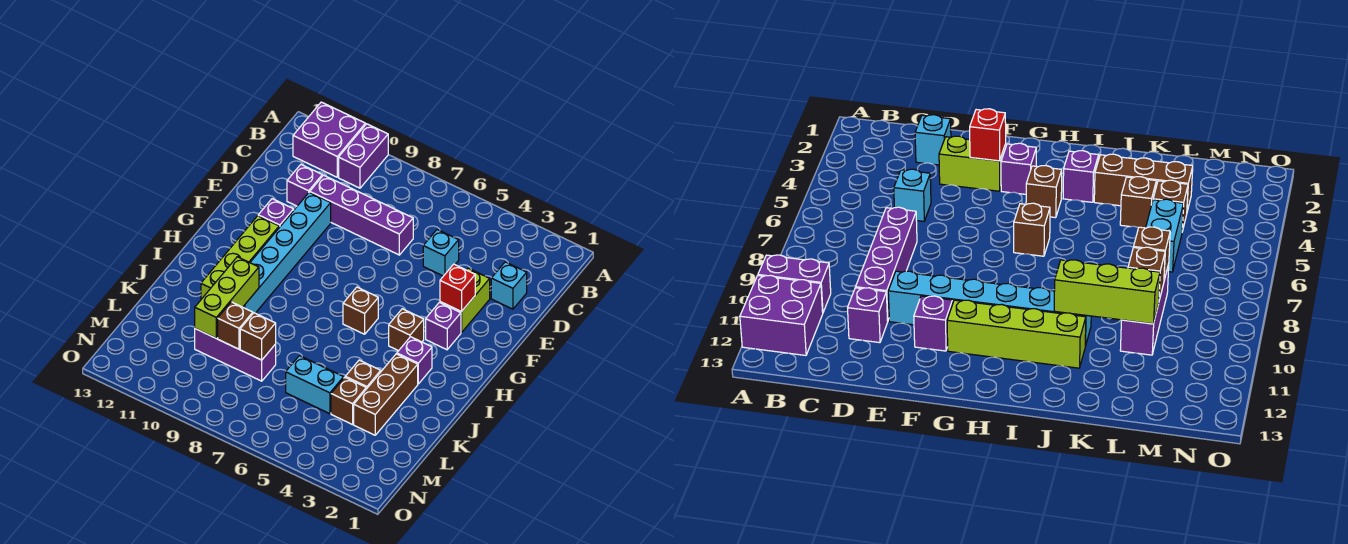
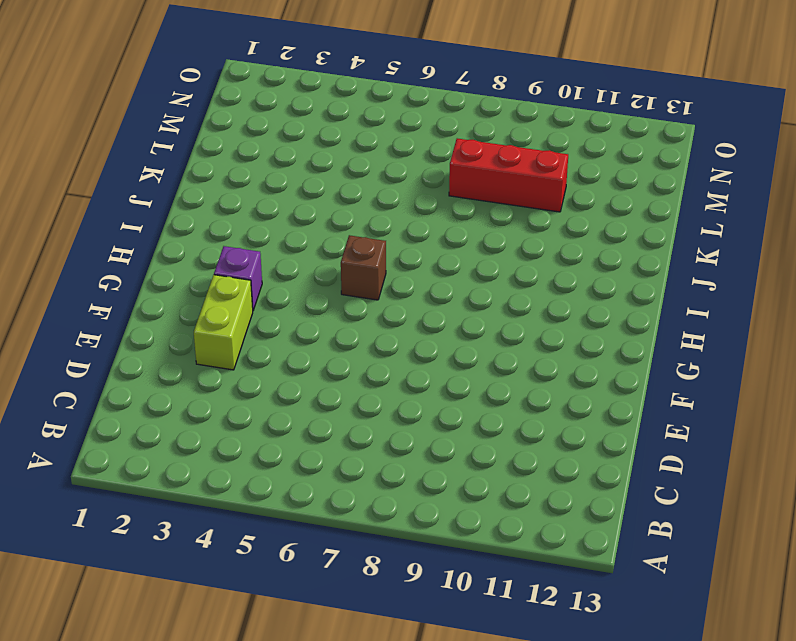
red brick L8:L10 level 1 -> purple brick L8:L10 level 1
none -> purple brick A10:B10 level 1
none -> purple brick A11:B12 level 1
none -> cyan brick D2 level 1

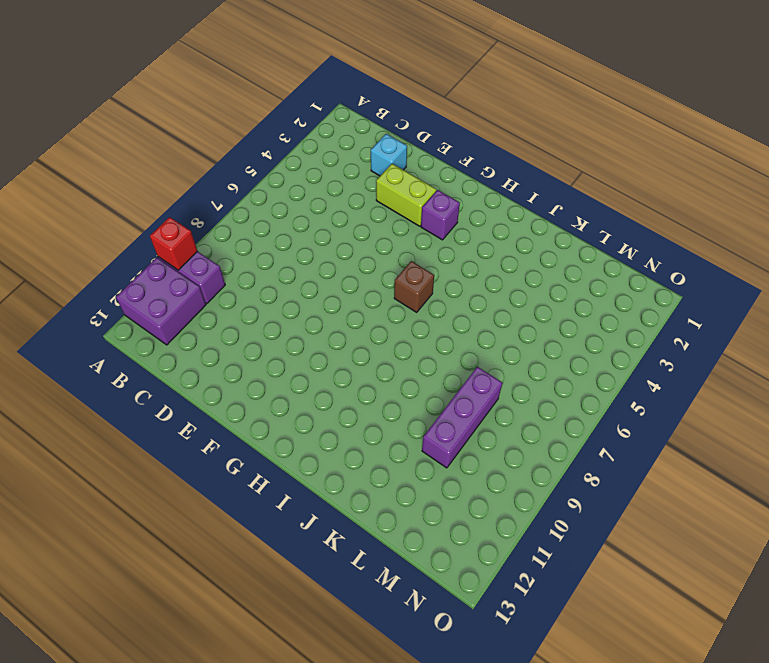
red brick A10 level 2 -> red brick F3 level 2
none -> cyan brick D5 level 1
none -> purple brick D7:D10 level 1
none -> purple brick D11 level 1

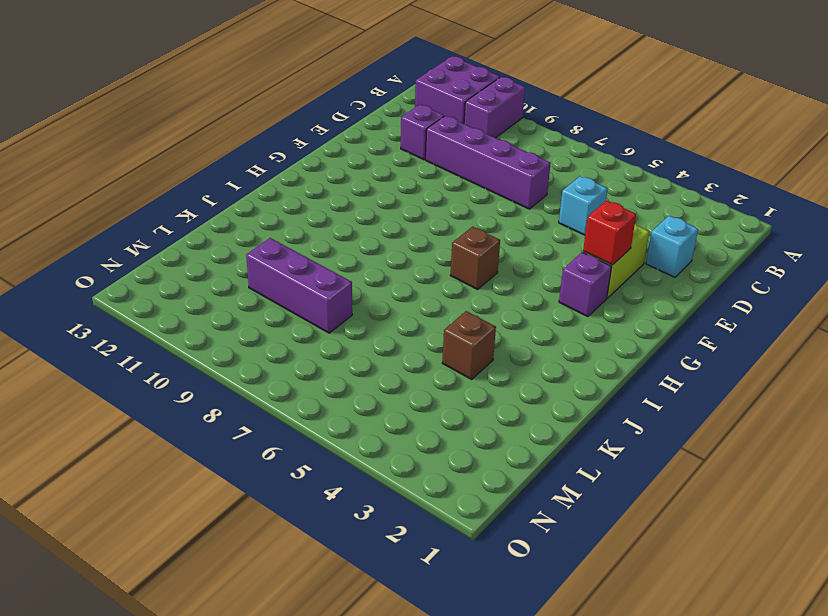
none -> cyan brick E10:J10 level 1
none -> purple brick F11 level 1
none -> lime brick G11:J11 level 1

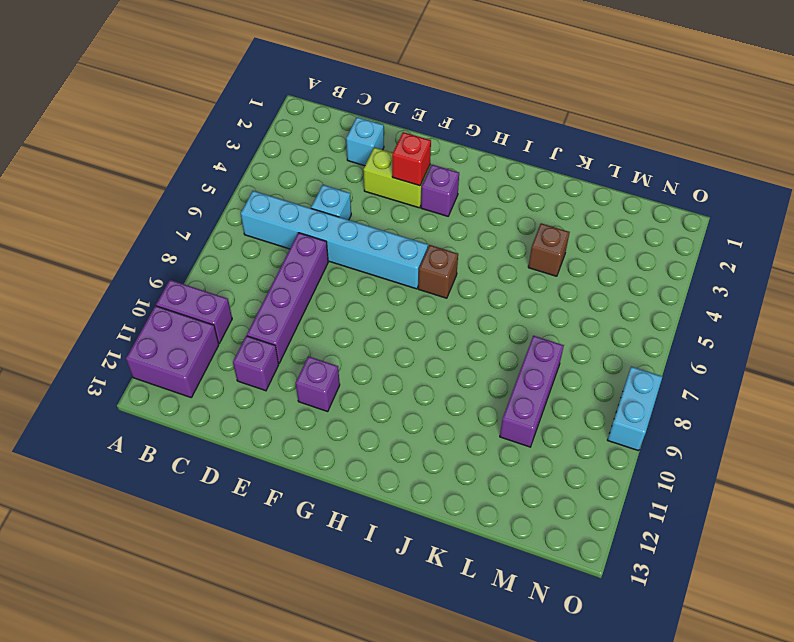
cyan brick B6:G6 level 1 -> cyan brick E10:J10 level 1
cyan brick O8:O9 level 1 -> cyan brick L5:L6 level 1
none -> lime brick G11:J11 level 1
none -> brown brick H4 level 1
none -> purple brick I3 level 1

